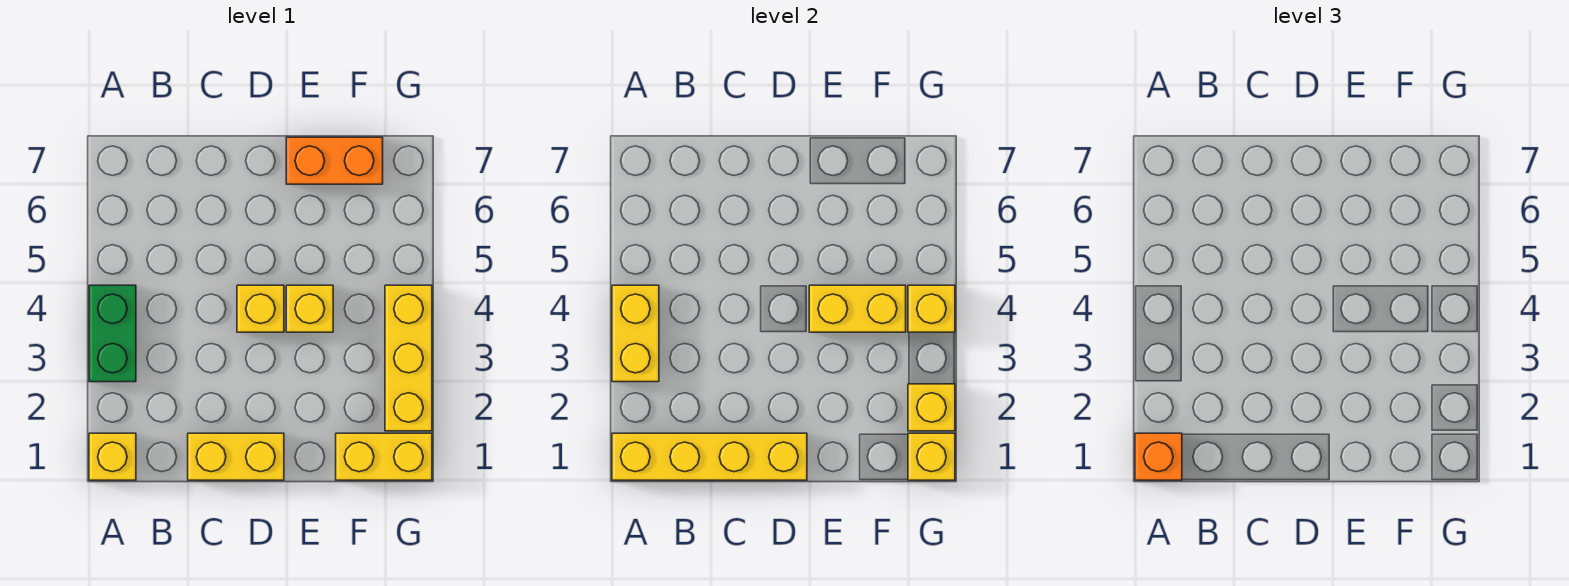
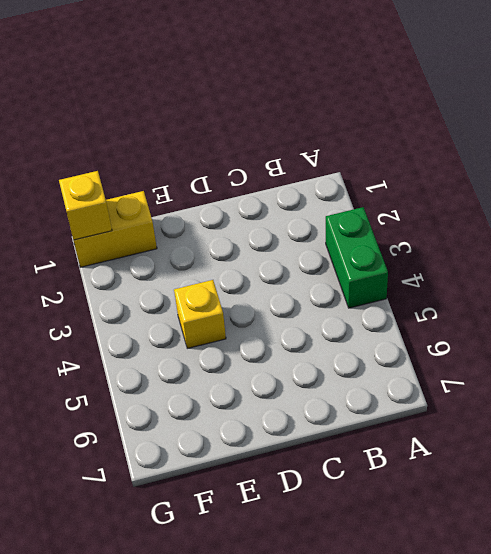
none -> yellow brick A1 level 1
none -> yellow brick C1:D1 level 1
none -> yellow brick D4 level 1

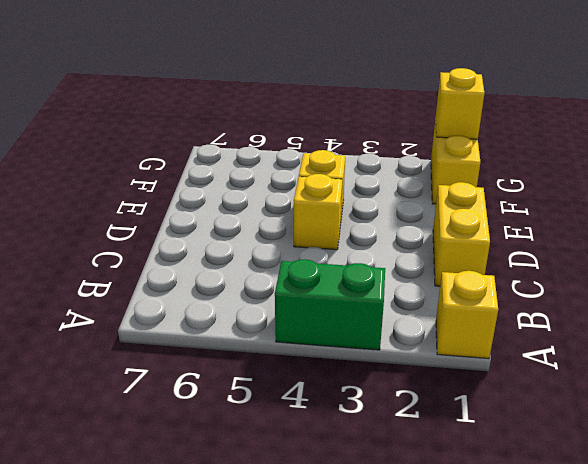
none -> orange brick E7:F7 level 1
none -> yellow brick G2:G4 level 1
none -> yellow brick A1:D1 level 2

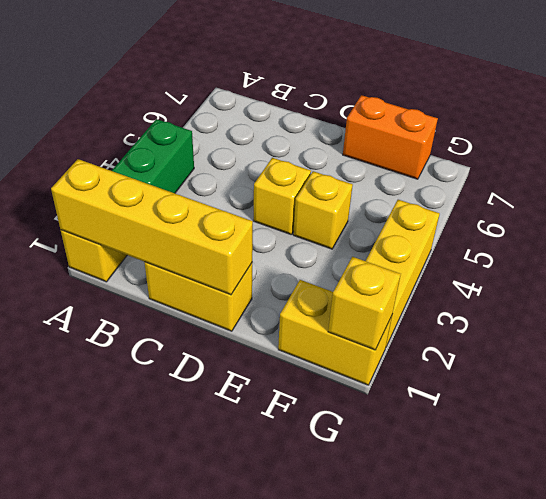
none -> yellow brick A3:A4 level 2
none -> yellow brick E4:F4 level 2
none -> yellow brick G2 level 2

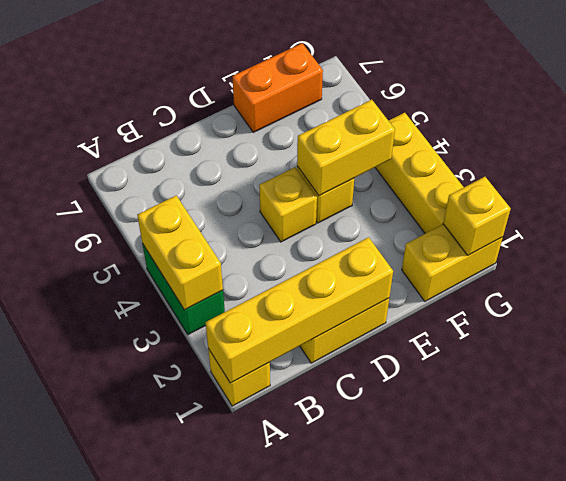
none -> yellow brick G2 level 2
none -> yellow brick G4 level 2
none -> orange brick A1 level 3

